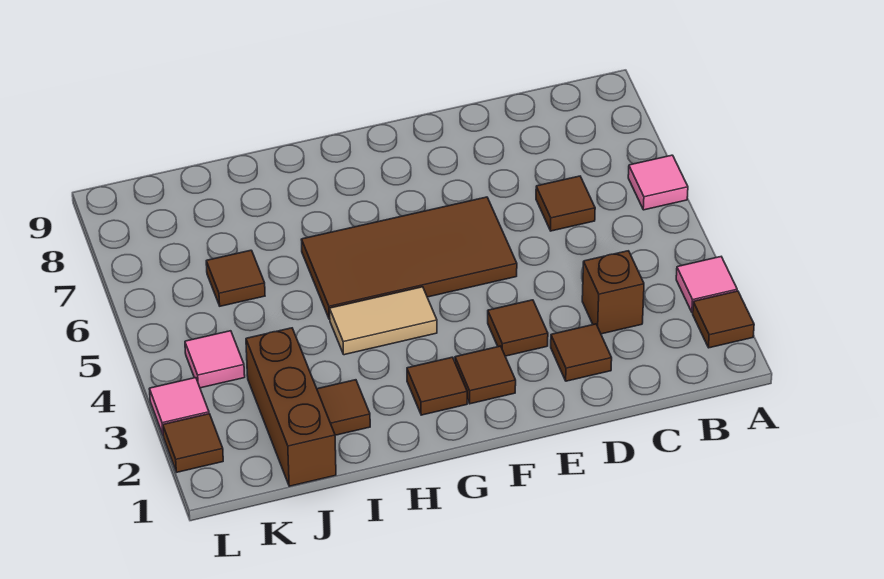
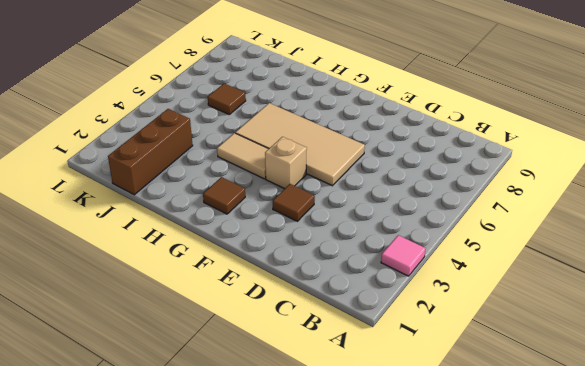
tan tile E5:H6 level 1 -> brown tile E5:H6 level 1
tan brick F4 level 1 -> none
none -> brown tile A2 level 1
none -> pink tile A6 level 1
none -> brown brick C3 level 1

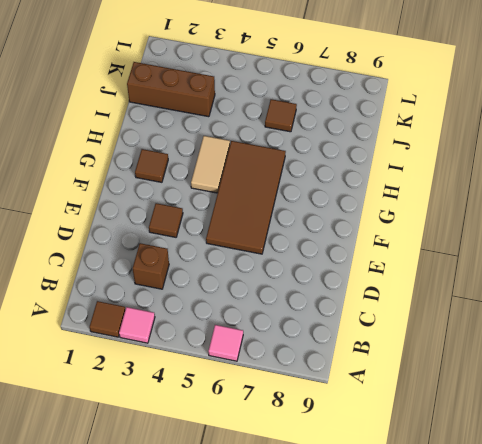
none -> brown tile C6 level 1
none -> brown tile D2 level 1
none -> brown tile F2 level 1

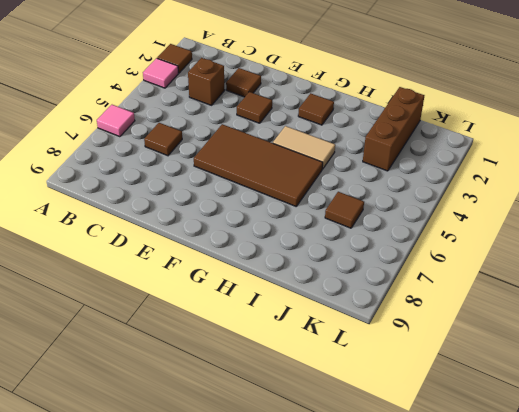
none -> brown tile F2 level 1
none -> brown tile I2 level 1
none -> pink tile K4 level 1

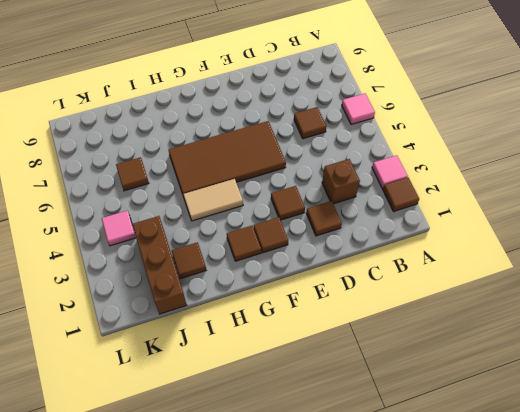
none -> brown tile L2 level 1
none -> pink tile L3 level 1

